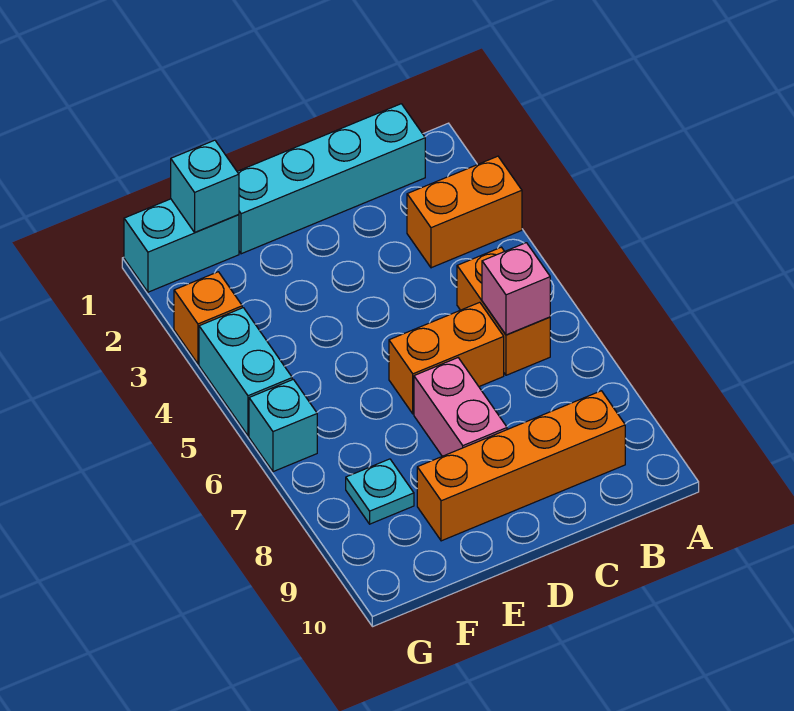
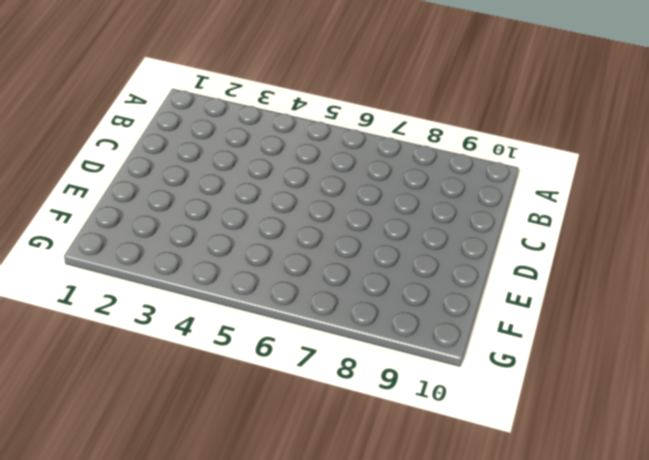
none -> orange brick A3:B3 level 1
none -> cyan brick B1:E1 level 1
none -> orange brick B5:B6 level 1

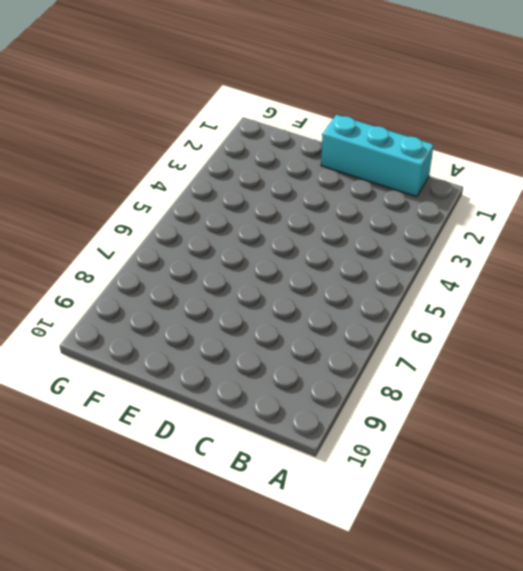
cyan brick B1:D1 level 1 -> cyan brick B1:E1 level 1
none -> orange brick A3:B3 level 1
none -> orange brick B5:B6 level 1
none -> orange brick B9:E9 level 1

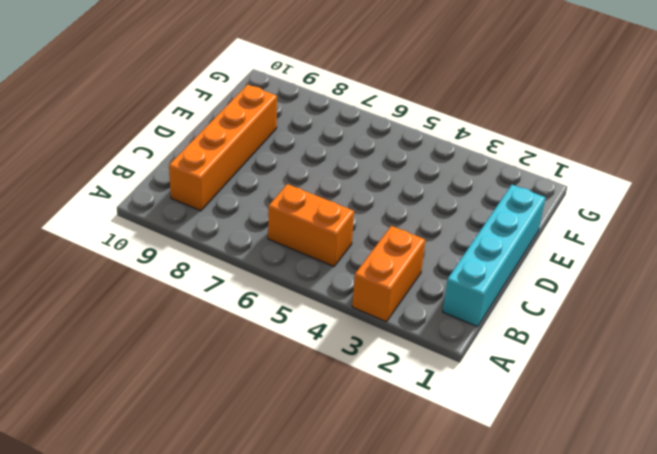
none -> orange brick C6:D6 level 1
none -> pink brick D7:D8 level 1
none -> cyan brick F1:G1 level 1

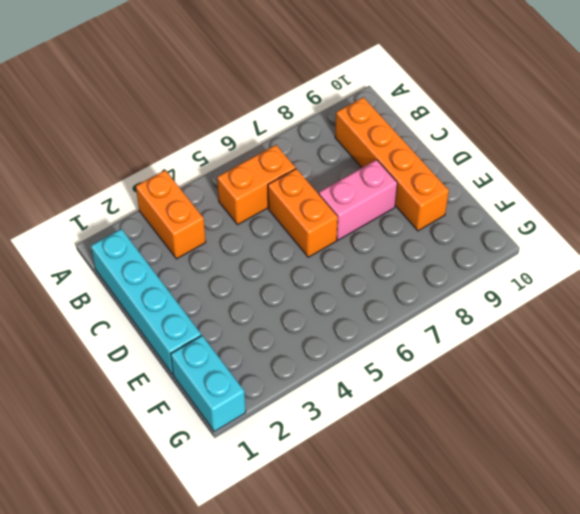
none -> cyan plate F8 level 1
none -> orange brick G3 level 1
none -> cyan brick G4:G5 level 1

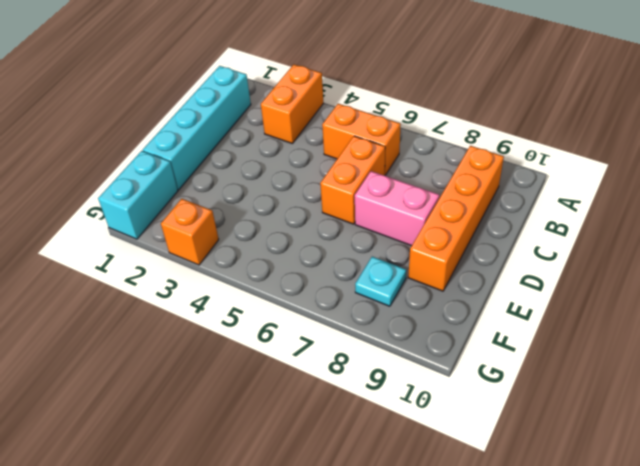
none -> cyan brick G4:G5 level 1
none -> cyan brick G6 level 1
none -> pink brick B6 level 2

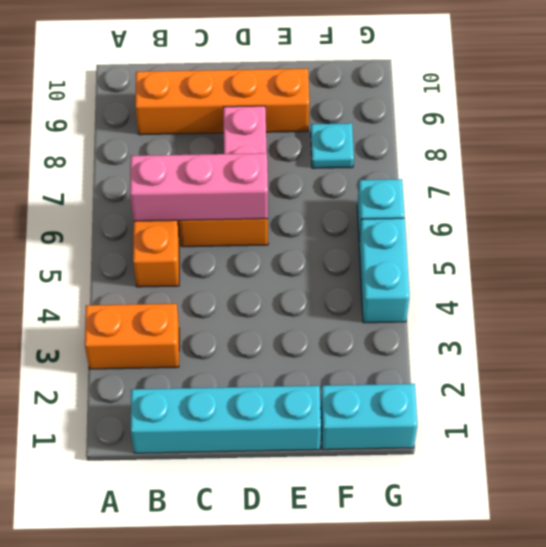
pink brick B6:D6 level 2 -> pink brick B6 level 2
none -> orange brick G3 level 1
none -> cyan brick F1 level 2

